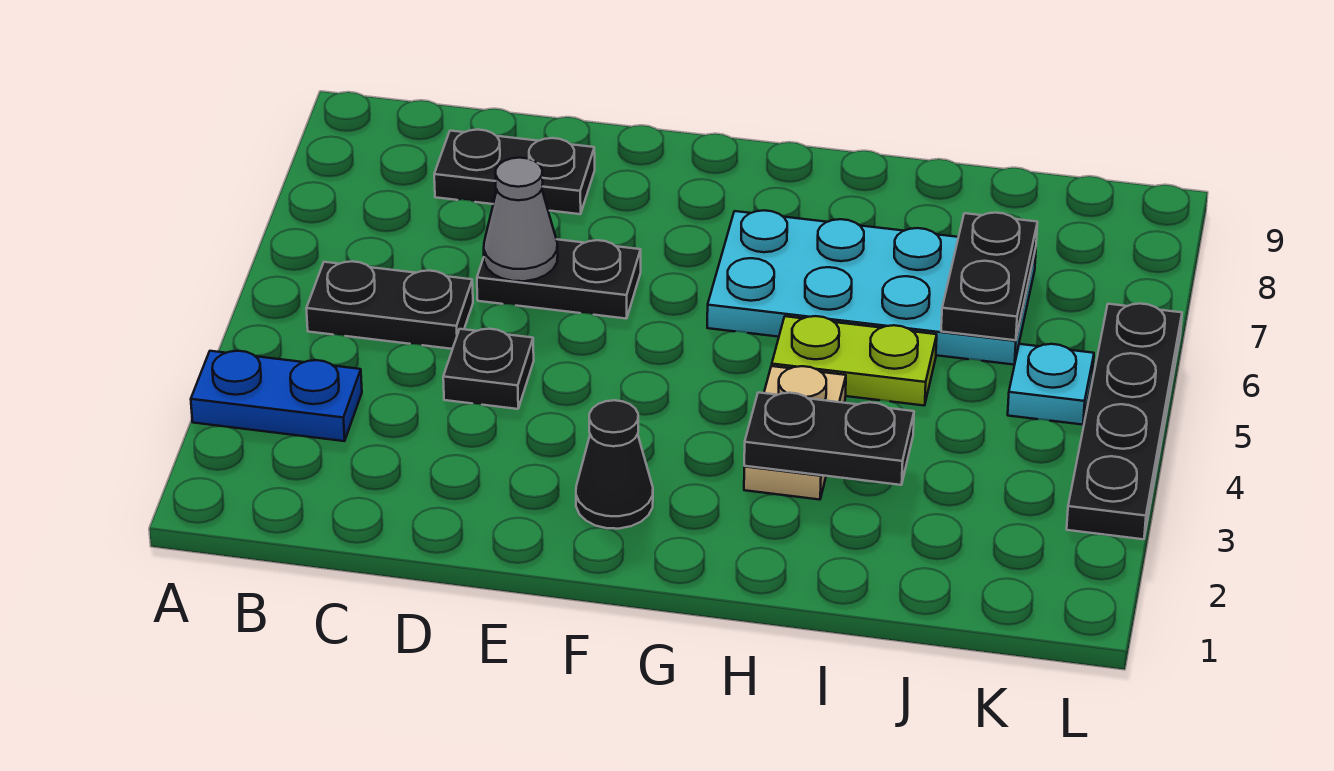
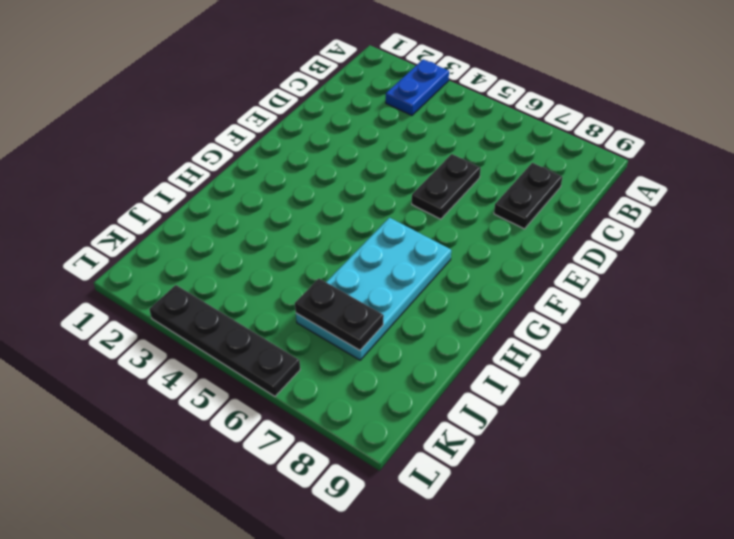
none -> black plate B5:C5 level 1
none -> black plate D4 level 1
none -> black cone F2 level 1

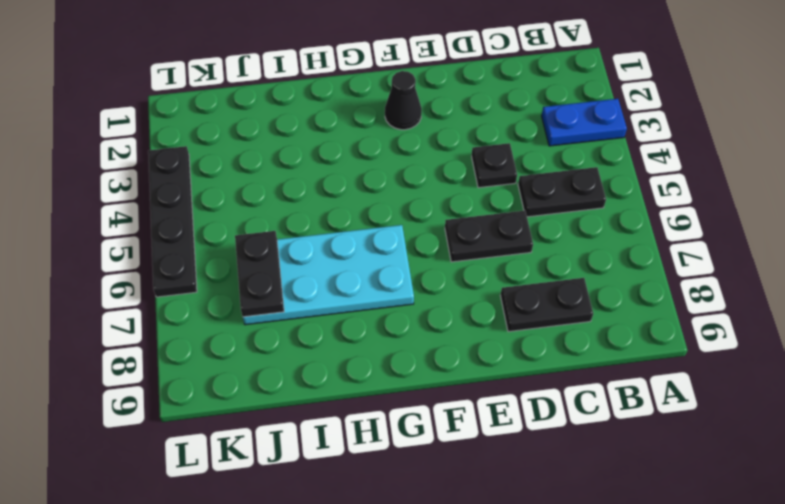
none -> tan plate H3:H4 level 1
none -> lime plate H5:I5 level 1
none -> cyan plate K5 level 1

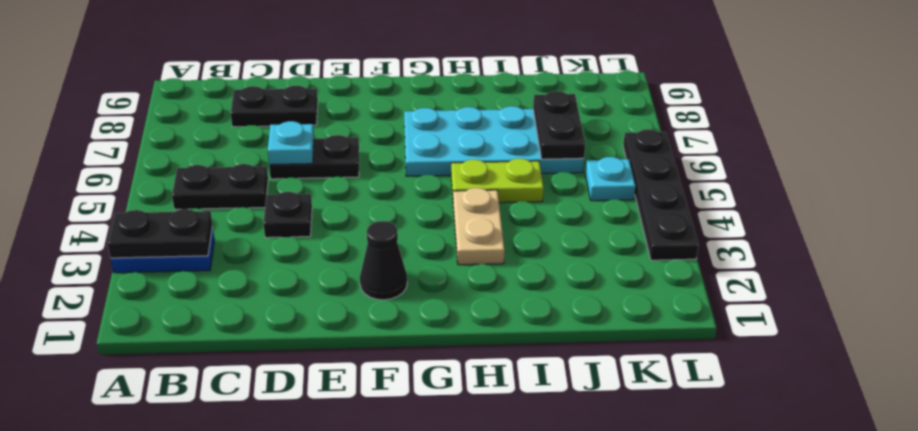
black plate A3:B3 level 2 -> black plate H3:I3 level 2
cyan plate D6 level 2 -> grey cone D6 level 2

